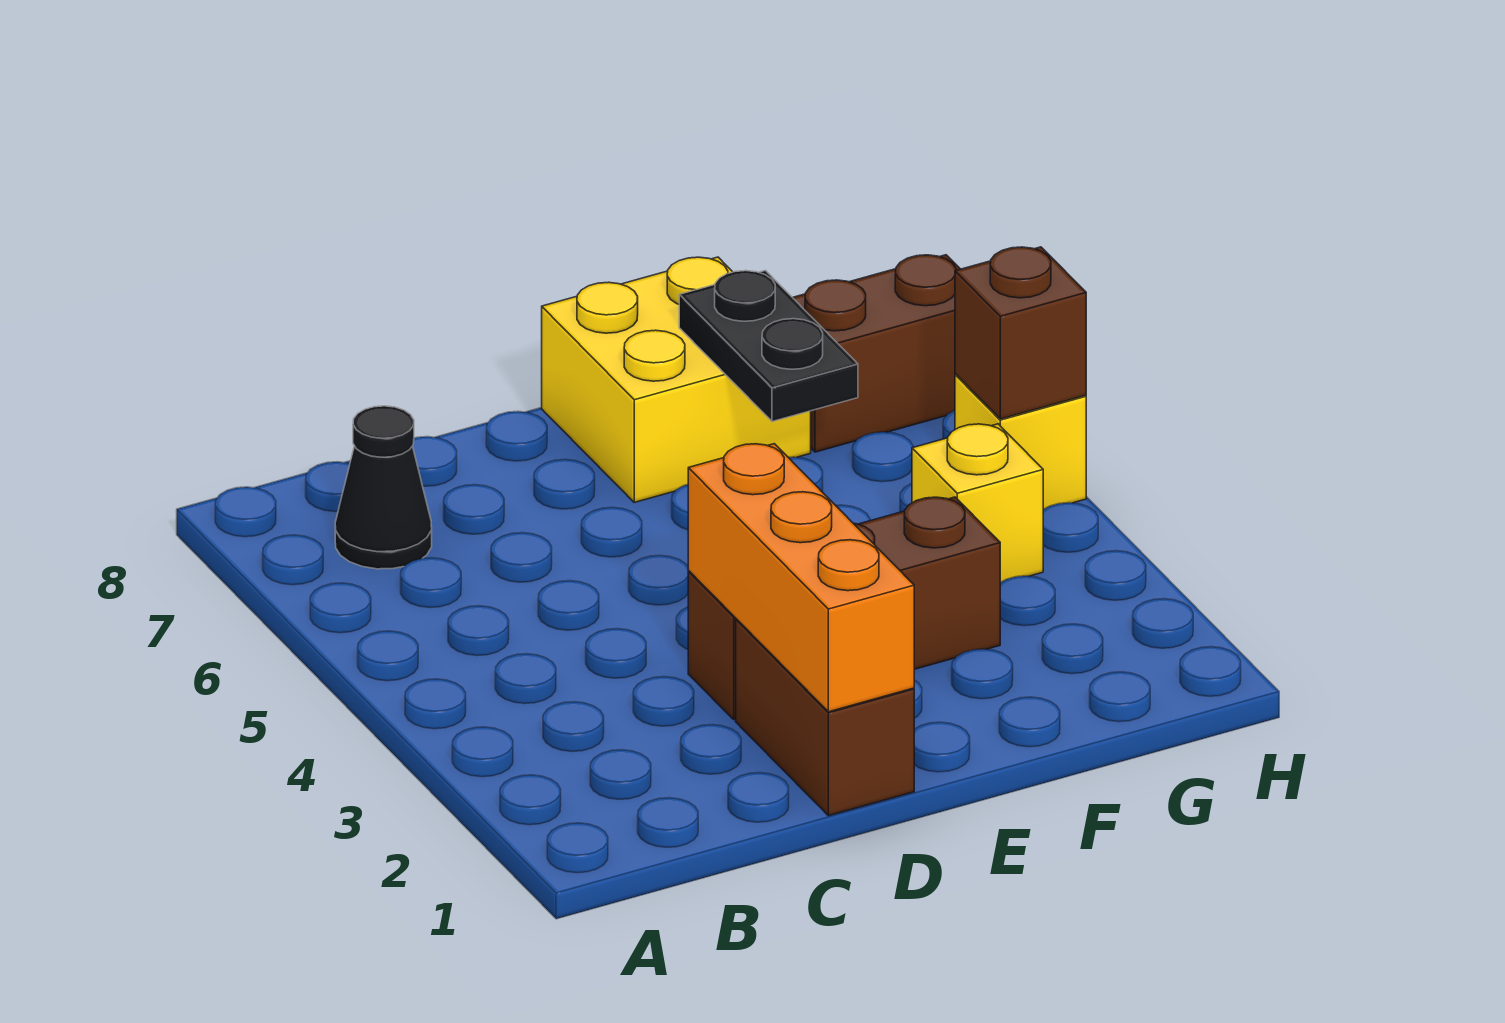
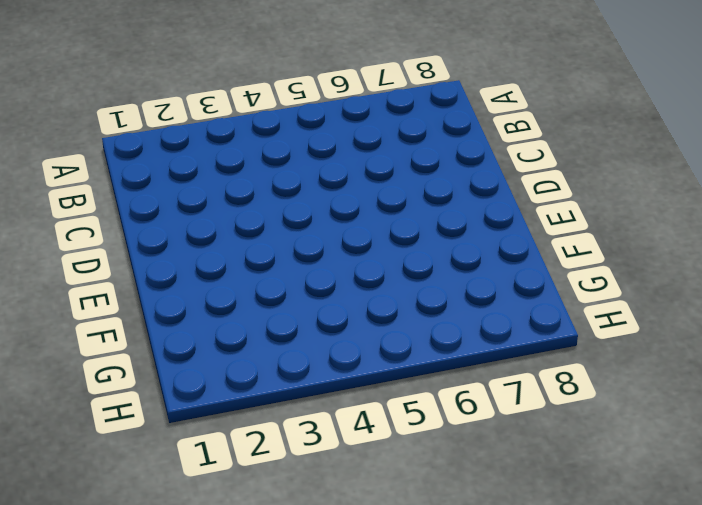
none -> black cone B7 level 1
none -> brown brick D1:D2 level 1

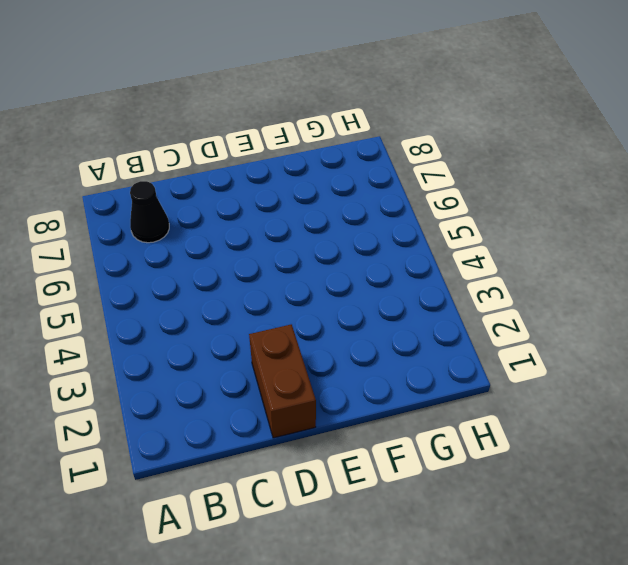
none -> brown brick D3:F3 level 1
none -> yellow brick E7:F8 level 1

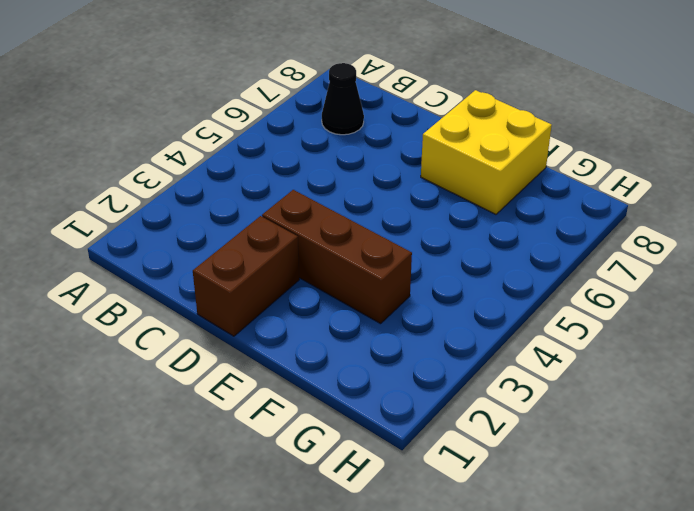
none -> yellow brick G4 level 1
none -> brown brick G7:H7 level 1

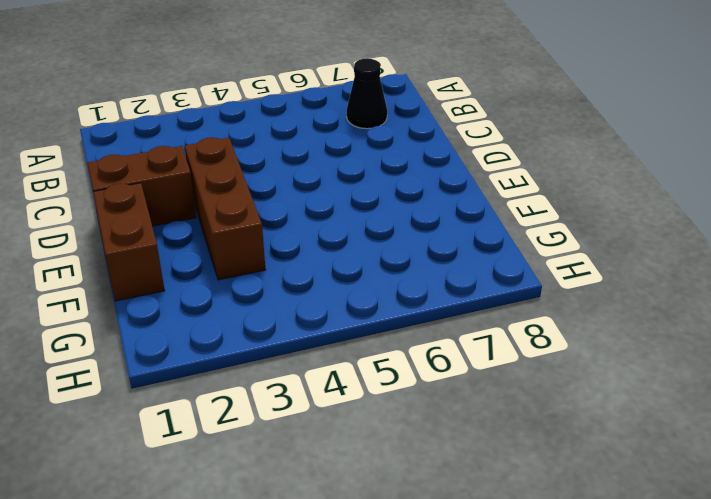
brown brick E1:F1 level 1 -> brown brick G7:H7 level 1
none -> yellow brick E7:F8 level 1
none -> yellow brick G4 level 1

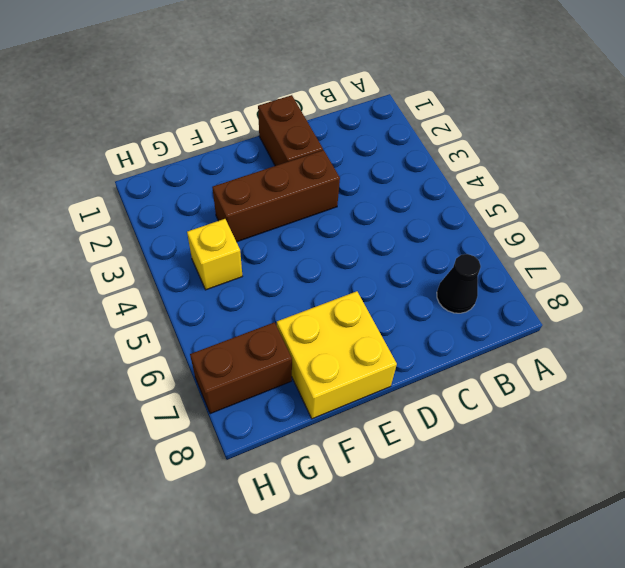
none -> yellow brick H5 level 1
none -> orange brick D1:D3 level 2

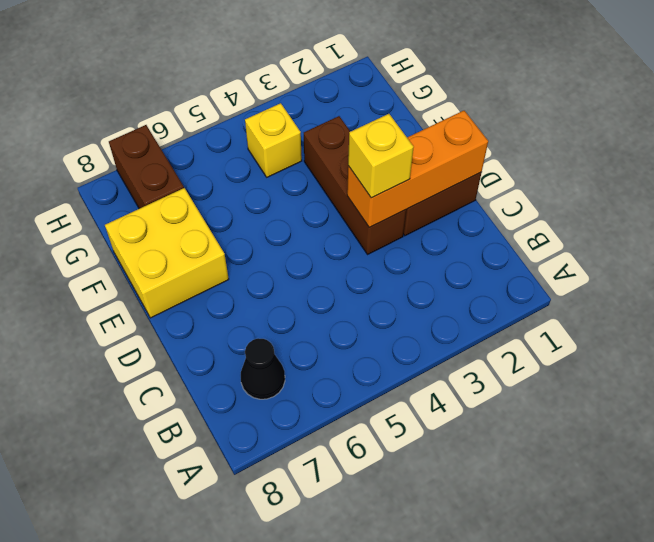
yellow brick D3 level 3 -> yellow brick H5 level 1
none -> black plate F6:F7 level 2
none -> brown brick H5 level 2

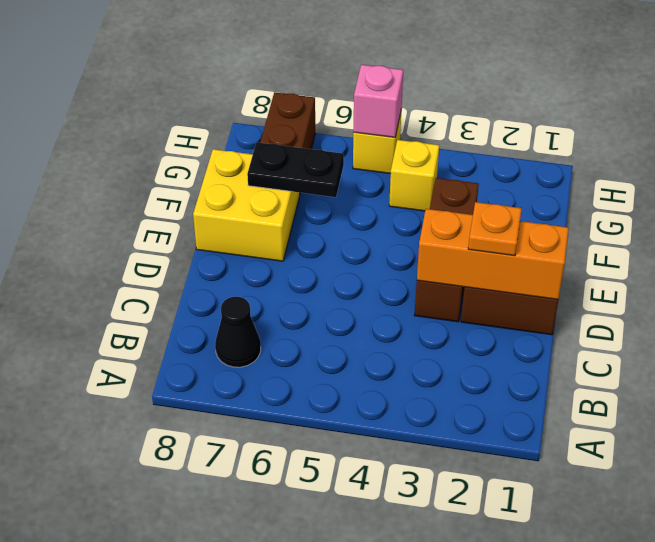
orange plate D2 level 3 -> none
pink brick H5 level 2 -> brown brick H5 level 2

